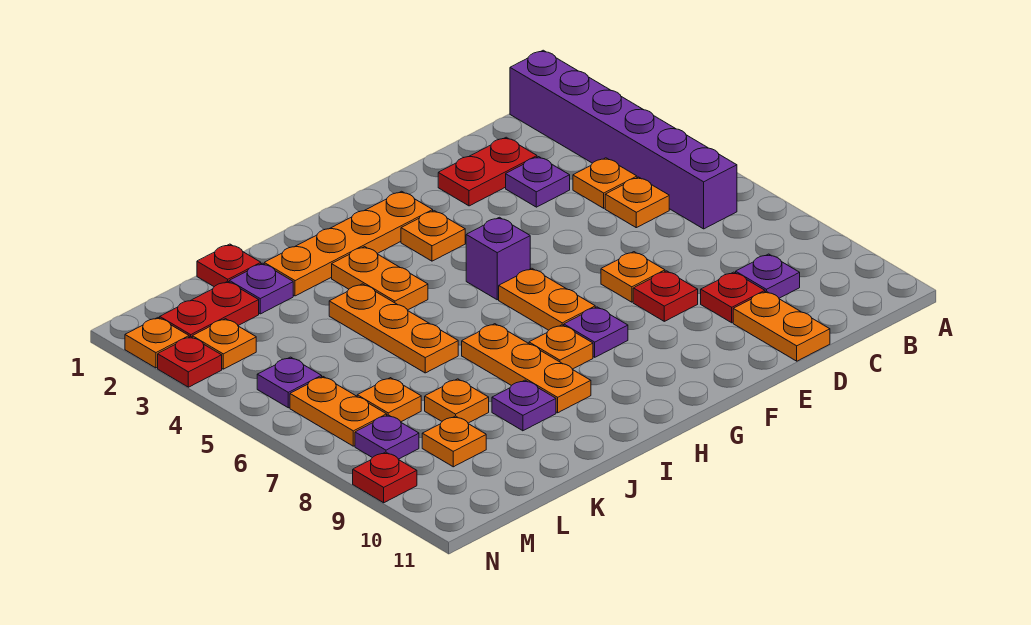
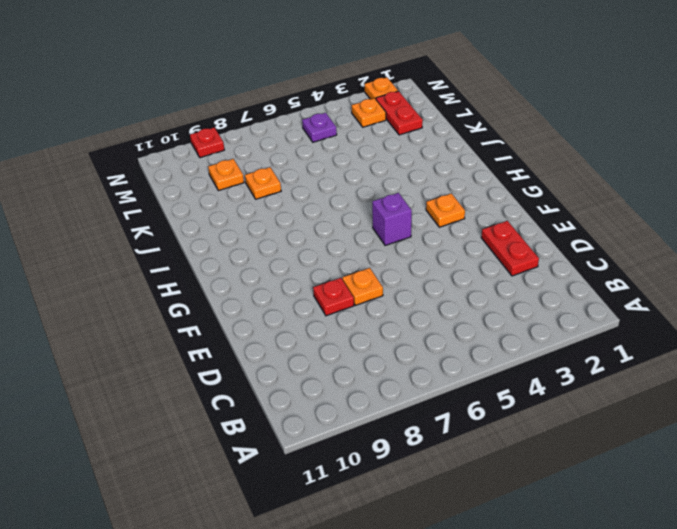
none -> purple brick B1:B6 level 1
none -> orange plate C4 level 1
none -> orange plate C5 level 1
none -> purple plate C9 level 1

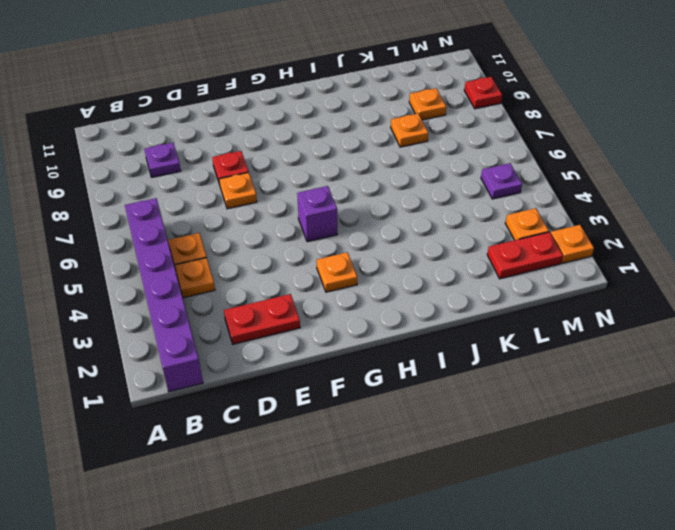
none -> purple plate D3 level 1
none -> red plate D9 level 1
none -> orange plate D10:D11 level 1
none -> orange plate G2:J2 level 1

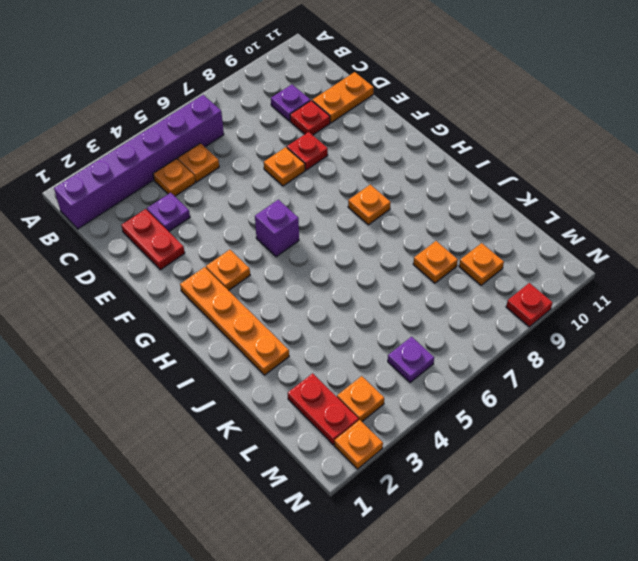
none -> orange plate G6:G7 level 1
none -> purple plate G8 level 1
none -> orange plate I3:I4 level 1
none -> orange plate I7:I9 level 1

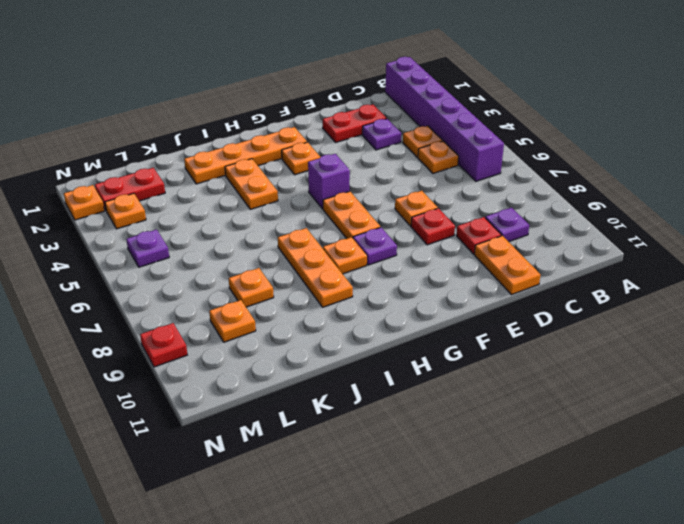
none -> orange plate J4:J6 level 1
none -> purple plate J9 level 1
none -> red plate K1 level 1
none -> purple plate K2 level 1

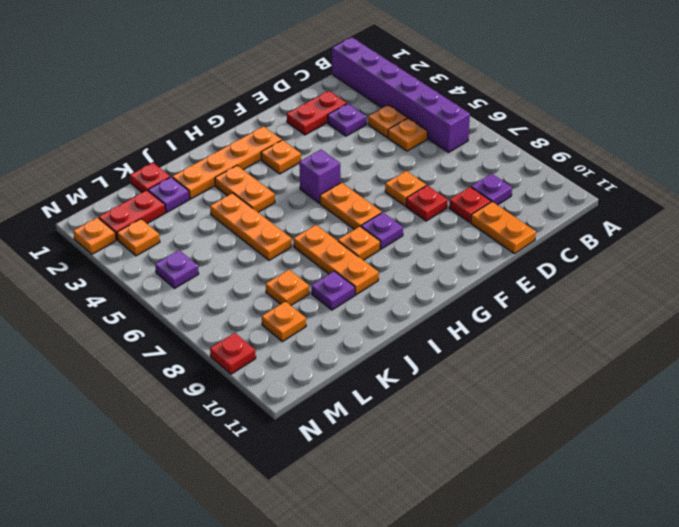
none -> orange plate L7 level 1
none -> orange plate M6:M7 level 1
none -> purple plate M8 level 1
none -> red plate N3 level 1

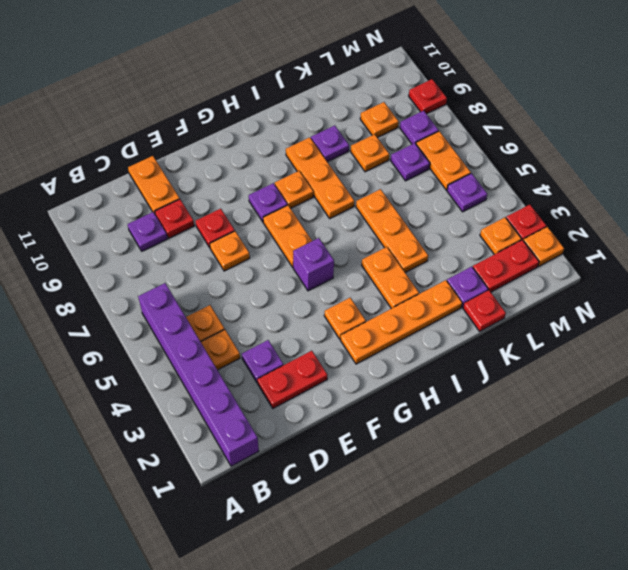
purple plate L7 level 1 -> orange plate L7 level 1

